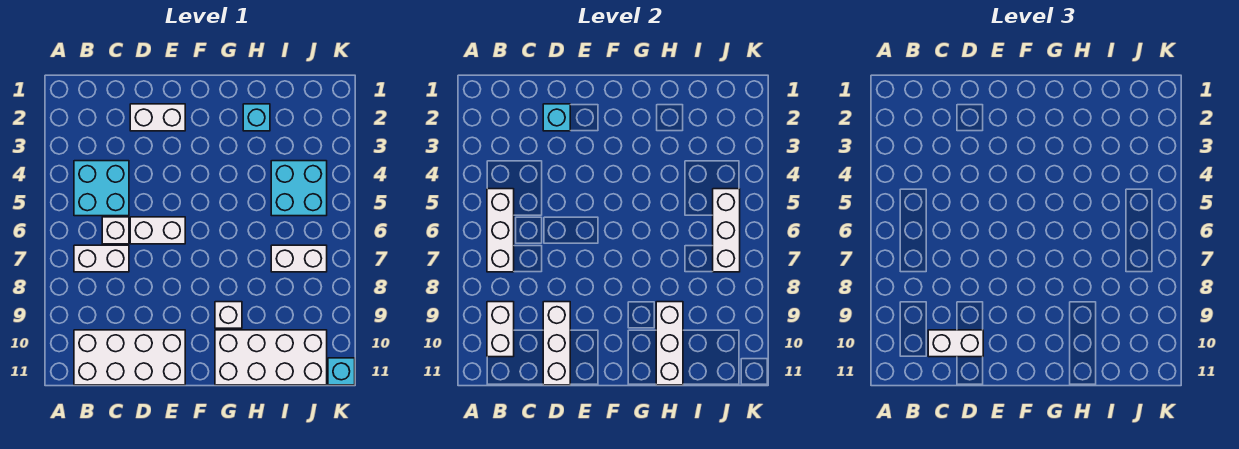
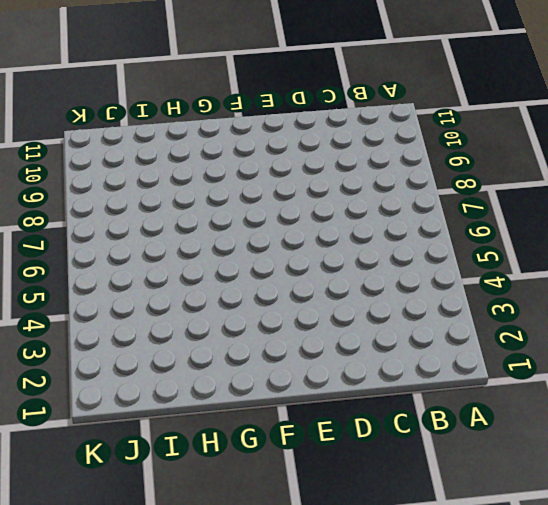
none -> cyan brick B4:C5 level 1
none -> white brick B7:C7 level 1
none -> white brick B10:E11 level 1

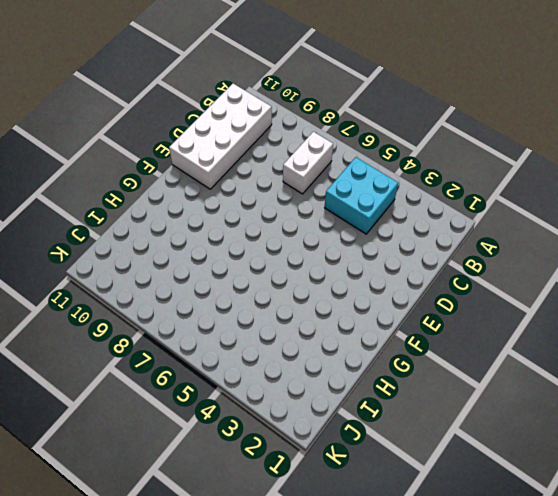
none -> white brick C6 level 1
none -> white brick D2:E2 level 1
none -> white brick D6:E6 level 1

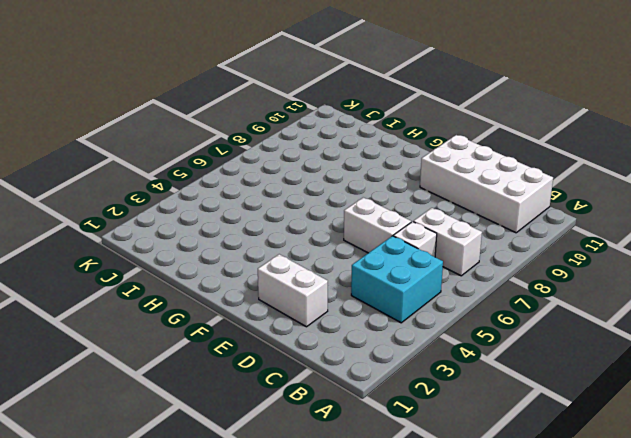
none -> white brick G9 level 1
none -> white brick G10:J11 level 1
none -> cyan brick H2 level 1

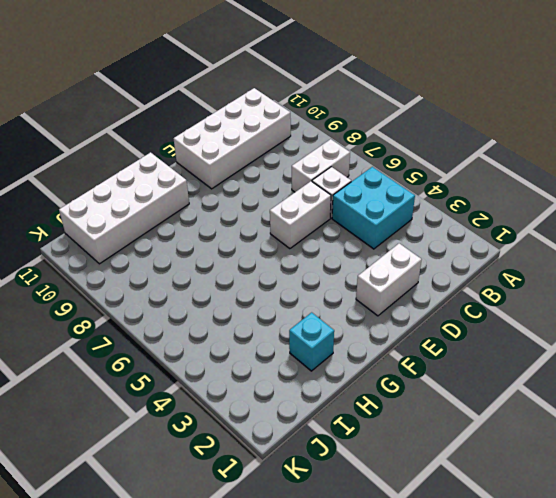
none -> white brick G9 level 1
none -> cyan brick I4:J5 level 1
none -> white brick I7:J7 level 1

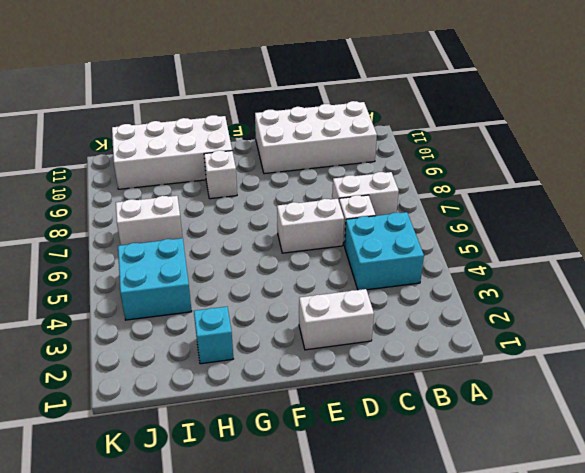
none -> cyan brick K11 level 1
none -> white brick B5:B7 level 2
none -> white brick B9:B10 level 2

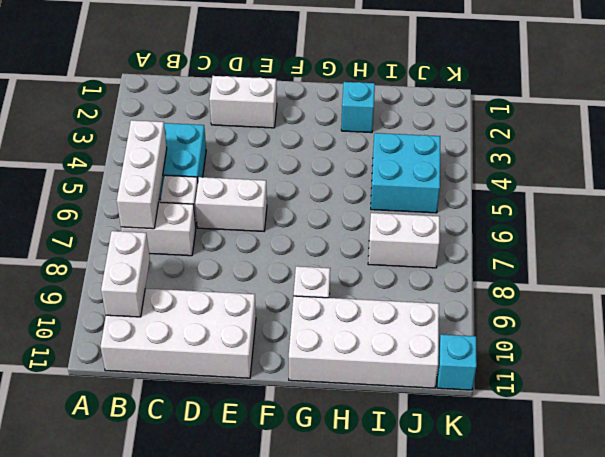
none -> cyan brick D2 level 2
none -> white brick D9:D11 level 2
none -> white brick H9:H11 level 2

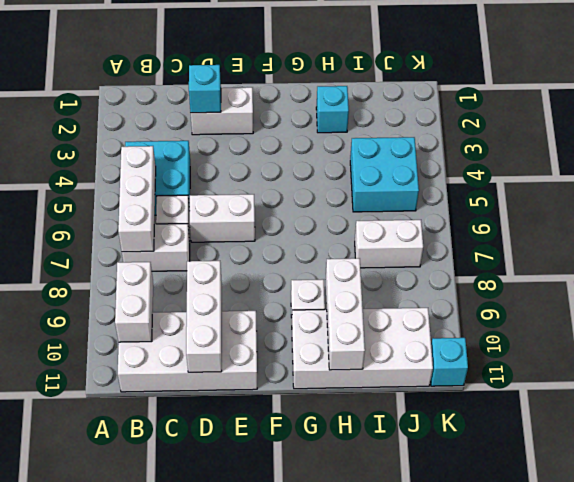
none -> white brick J5:J7 level 2
none -> white brick C10:D10 level 3

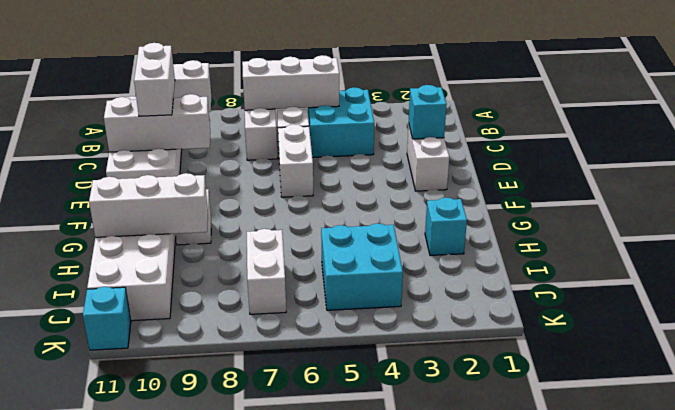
none -> white brick J5:J7 level 2

